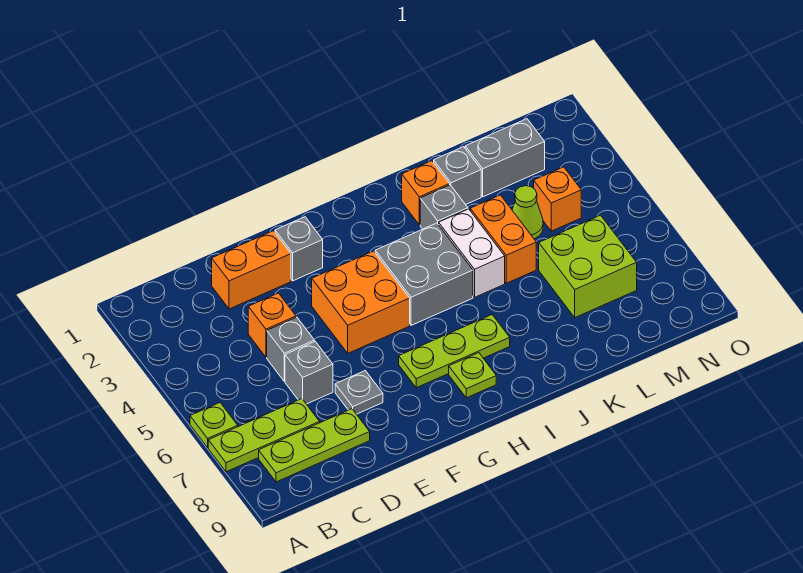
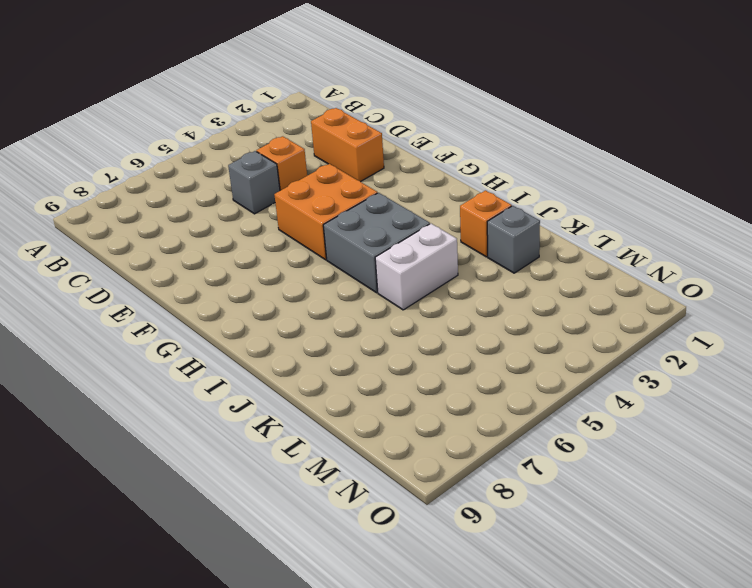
none -> lime plate A6 level 1
none -> lime plate A7:C7 level 1
none -> lime plate B8:D8 level 1

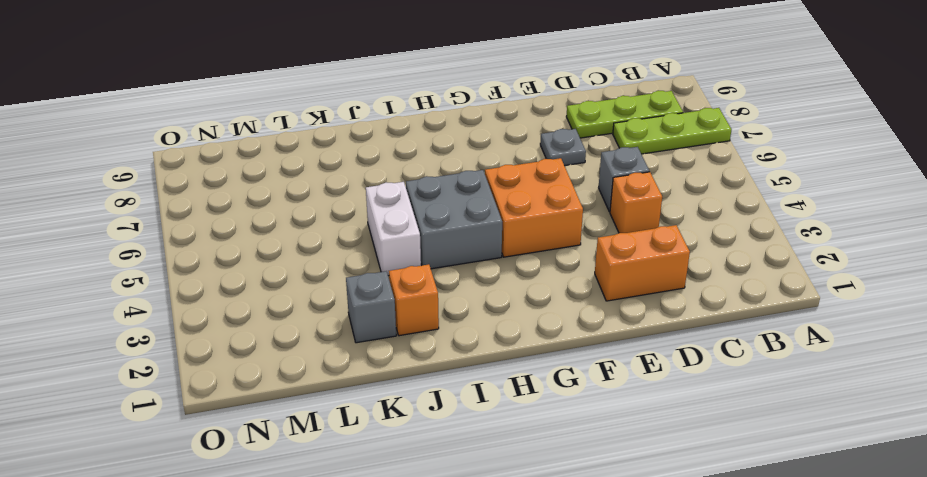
none -> lime plate A6 level 1
none -> grey brick D6 level 1
none -> grey brick F2 level 1

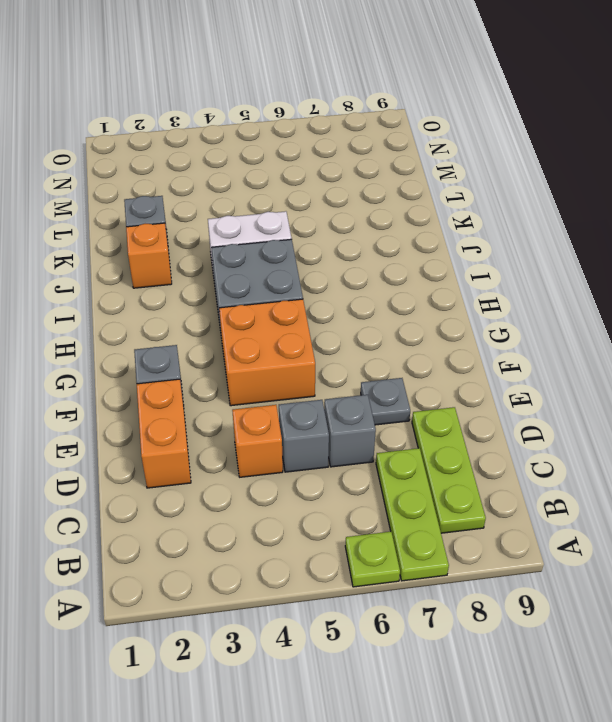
none -> lime plate G7:I7 level 1
none -> lime plate H8 level 1
none -> grey brick J3 level 1

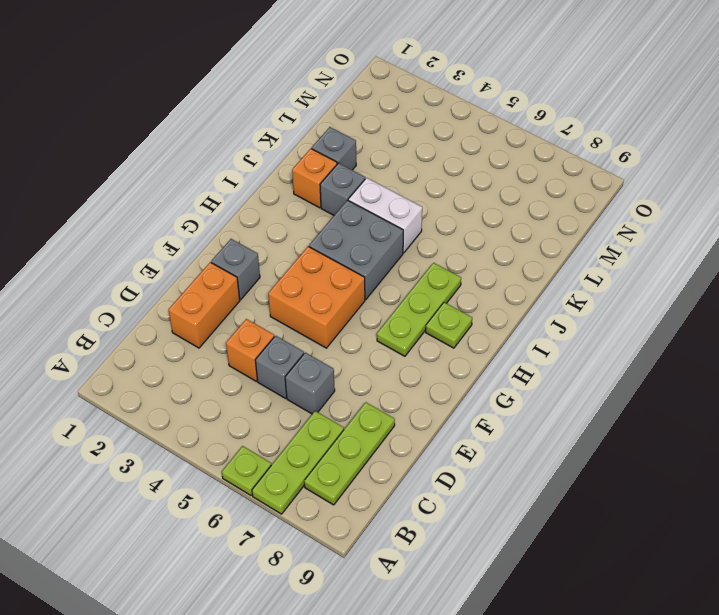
none -> grey plate E7 level 1
none -> orange brick K4:K5 level 1
none -> grey brick L2:M2 level 1

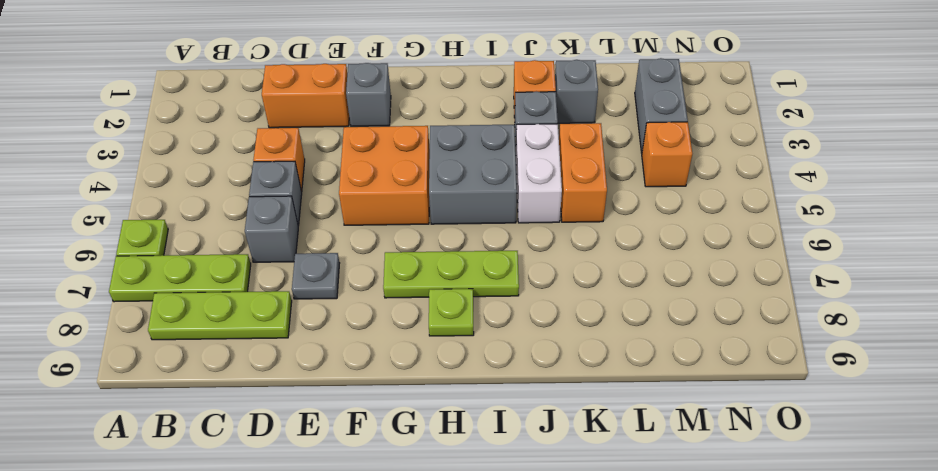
grey brick M2:M3 level 1 -> grey brick L2:M2 level 1
none -> lime cone L4 level 1
none -> lime brick L6:M7 level 1

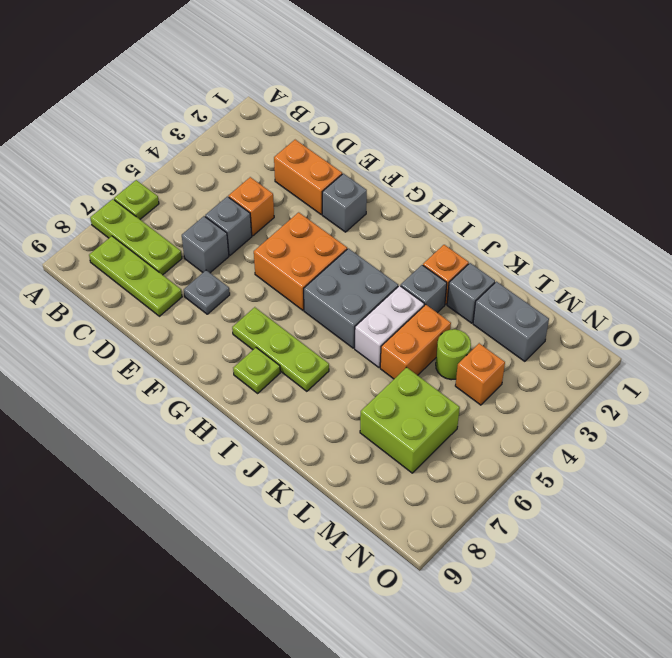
lime round brick L4 level 1 -> lime cone L4 level 1

